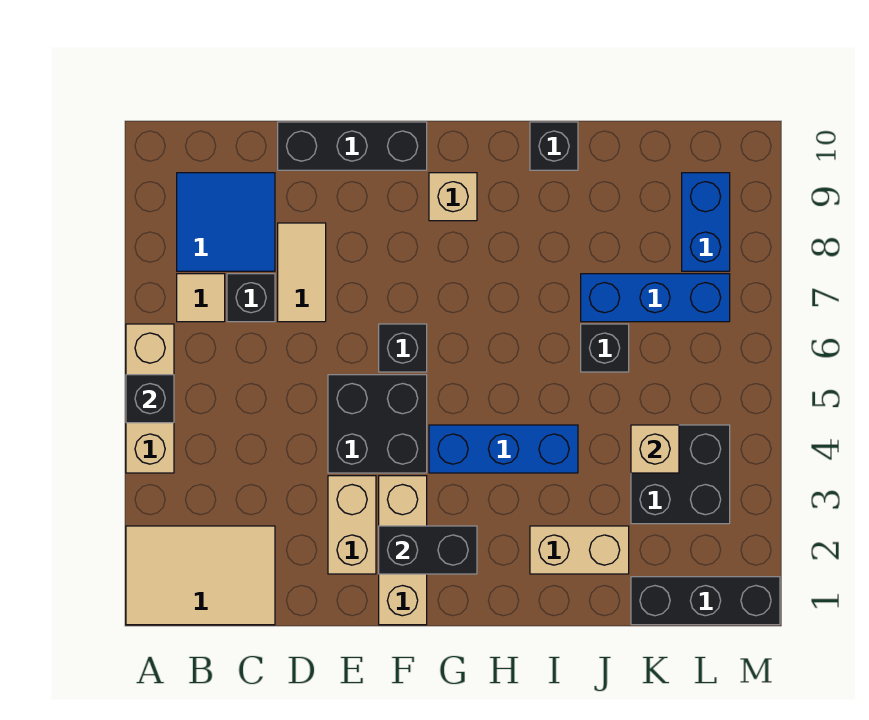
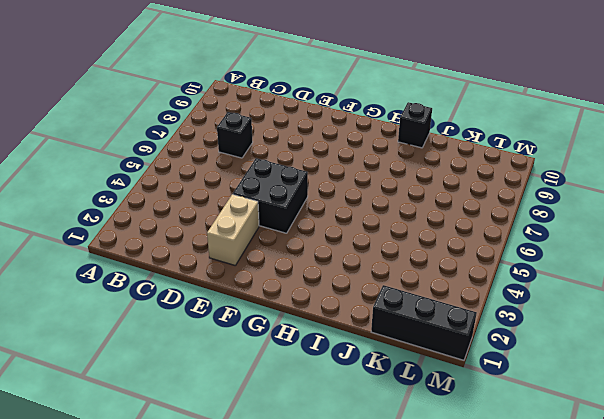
none -> tan tile A1:C2 level 1
none -> tan brick A4:A6 level 1
none -> tan tile B7 level 1

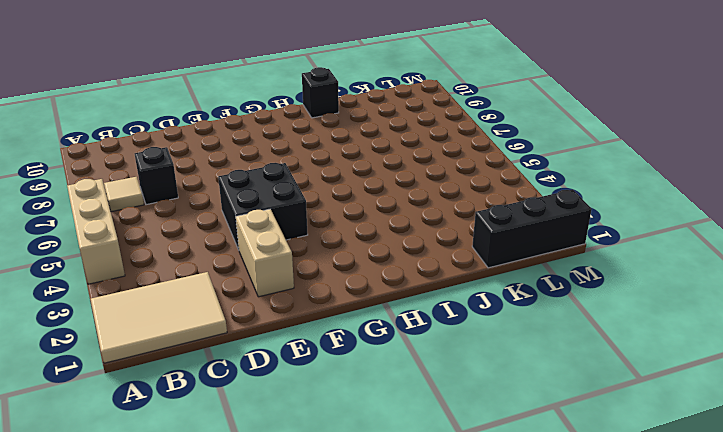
none -> blue tile B8:C9 level 1
none -> tan tile D7:D8 level 1
none -> black brick D10:F10 level 1

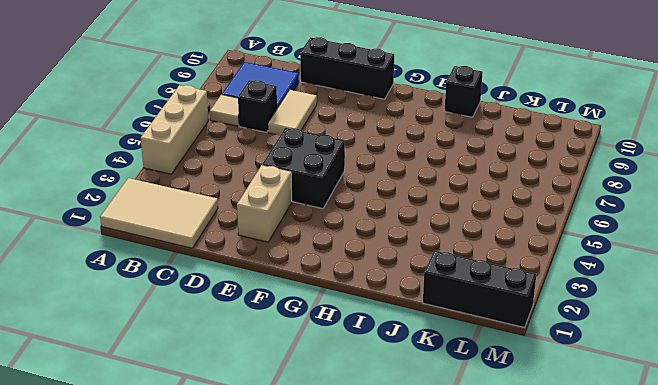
none -> tan brick F1:F3 level 1
none -> black brick F6 level 1
none -> blue brick G4:I4 level 1

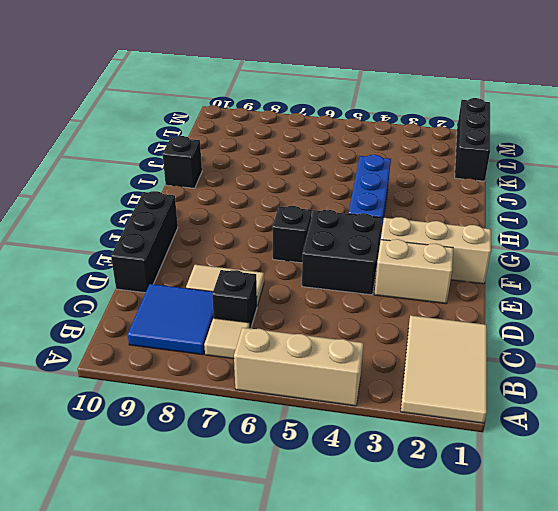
none -> tan brick G9 level 1
none -> tan brick I2:J2 level 1
none -> black brick J6 level 1

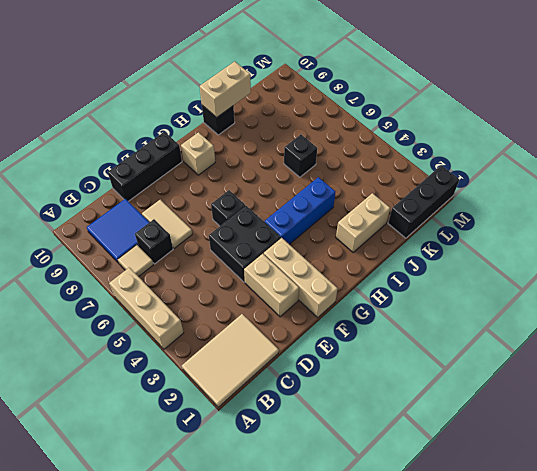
tan brick I10:J10 level 2 -> none
none -> blue brick J7:L7 level 1
none -> black brick K3:L4 level 1
none -> blue brick L8:L9 level 1

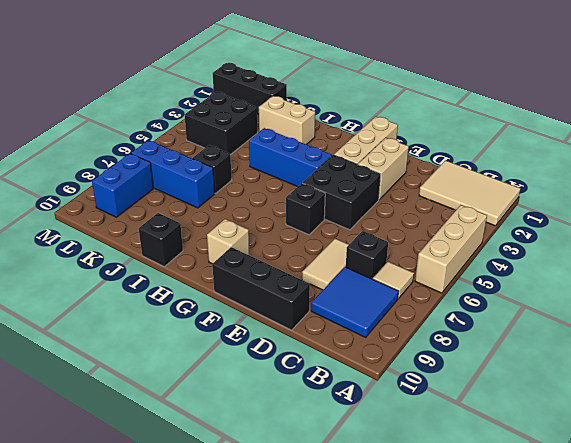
none -> black brick A5 level 2
none -> black brick F2:G2 level 2
none -> tan brick K4 level 2

